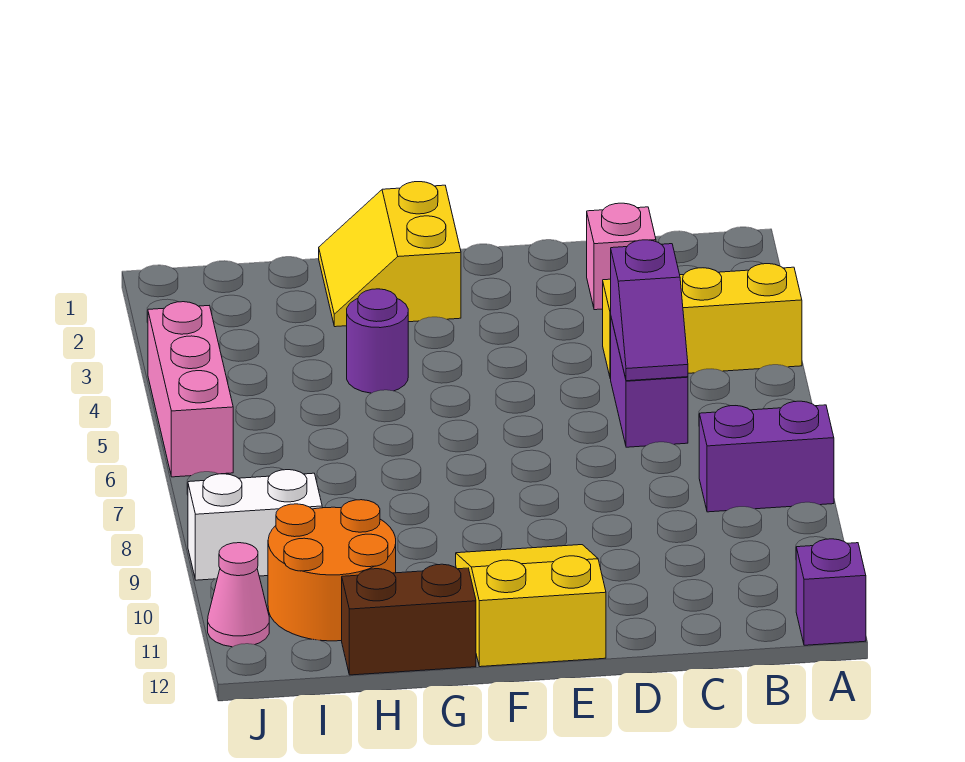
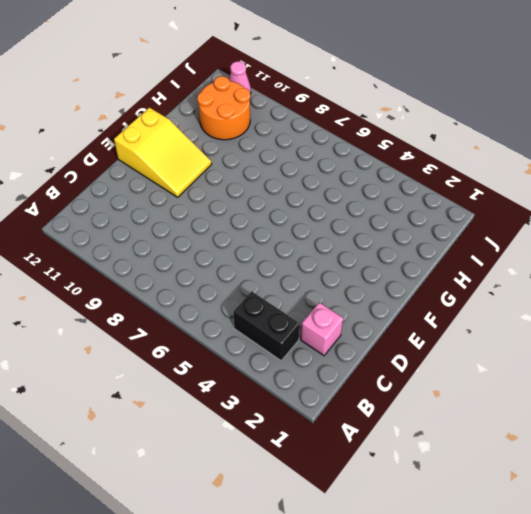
black brick B3:B4 level 1 -> yellow brick A4:C4 level 1
none -> purple brick A8:B8 level 1
none -> purple brick A12 level 1
none -> purple brick C5:C6 level 1

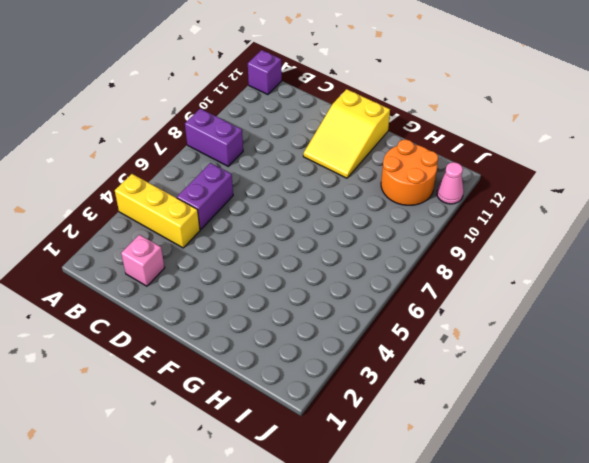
none -> yellow slope F1:G2 level 1 top F
none -> purple round brick G4 level 1
none -> brown brick G12:H12 level 1

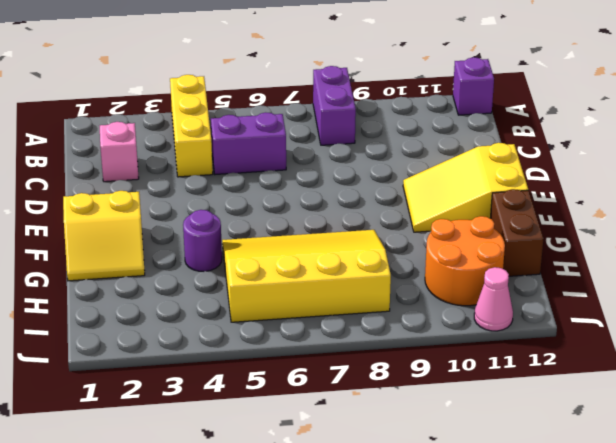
yellow slope G5:I8 level 1 top I -> none
none -> white brick I9:J9 level 1
none -> pink brick J4:J6 level 1
none -> purple slope C5:C6 level 2 top 5

